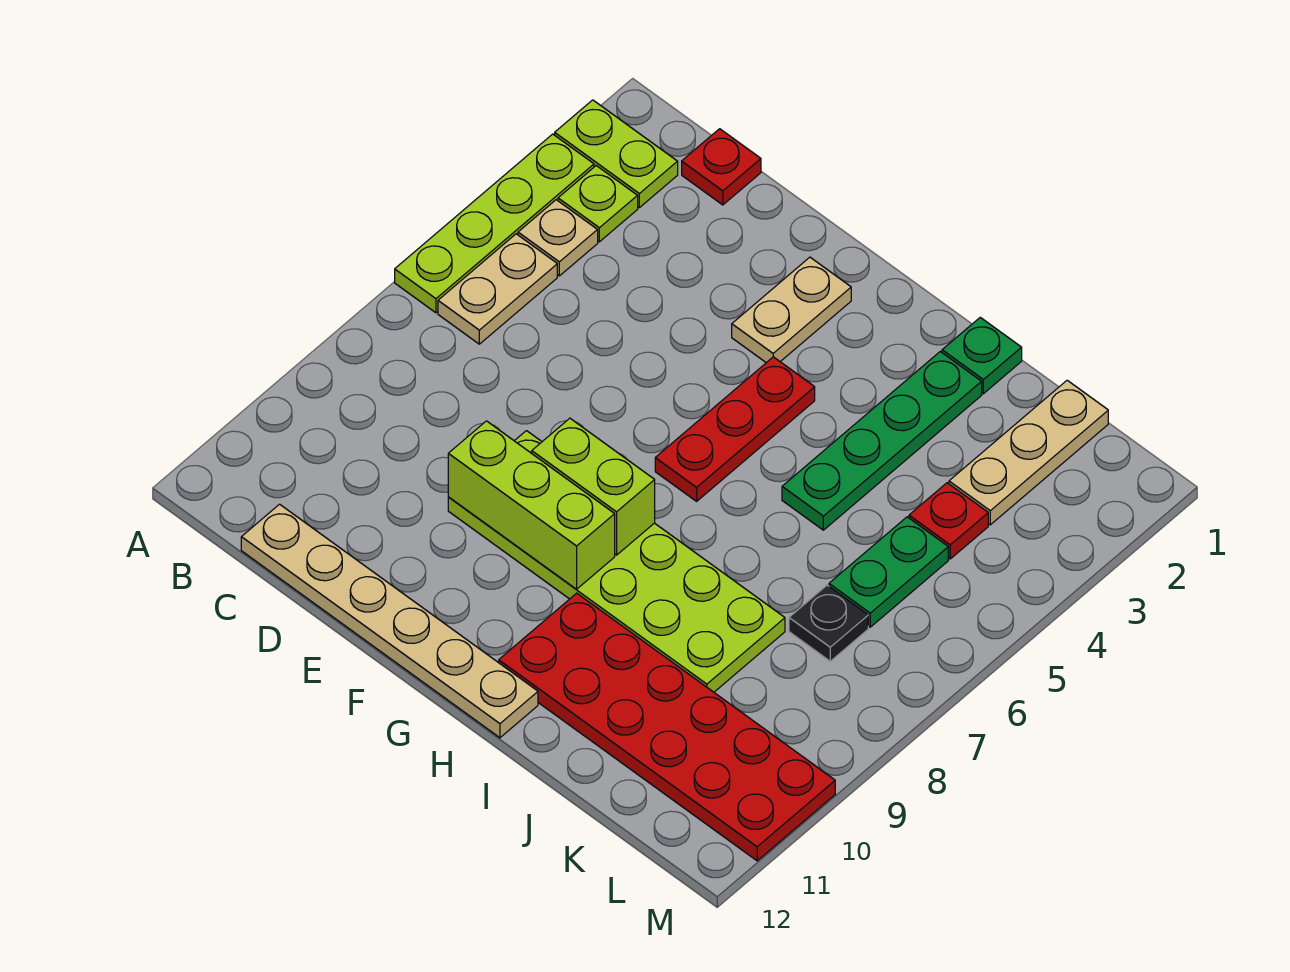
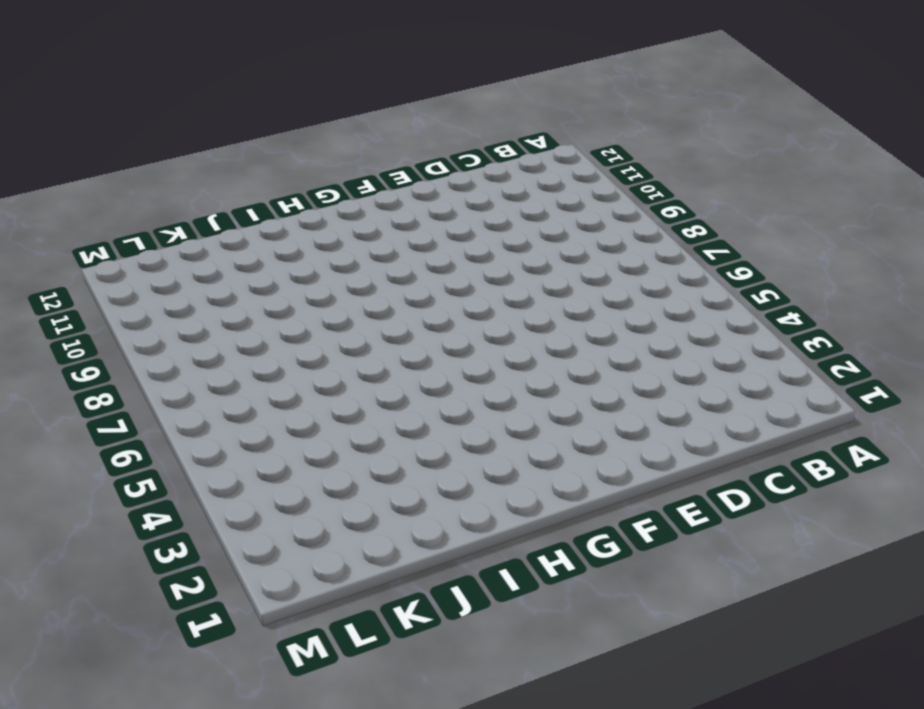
none -> lime plate A2:B2 level 1
none -> lime plate A3:A6 level 1
none -> lime plate B3 level 1

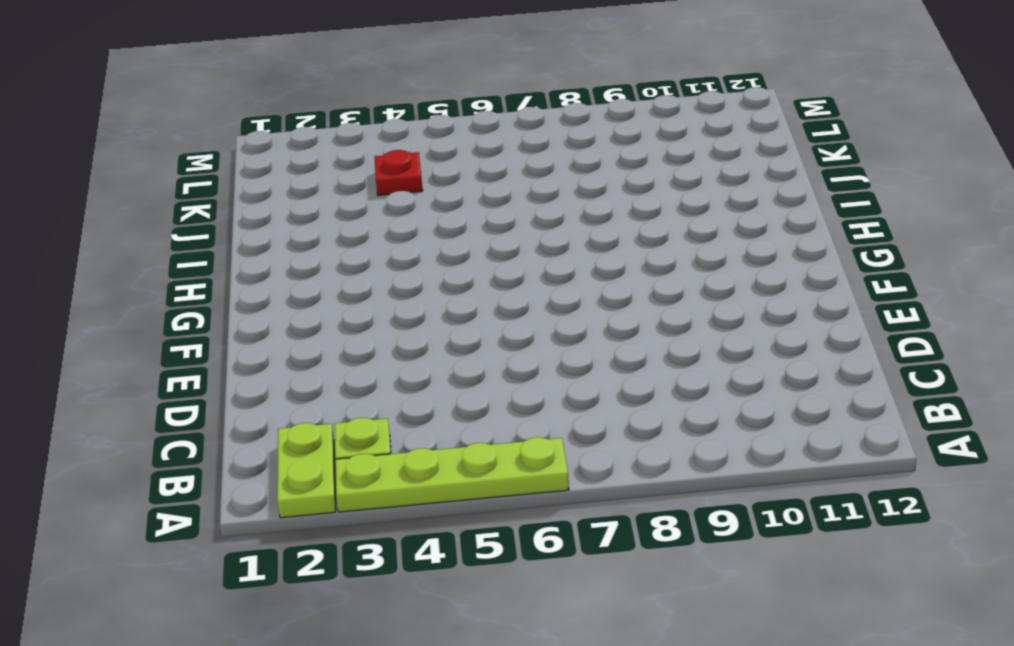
none -> tan plate B4 level 1
none -> tan plate B5:B6 level 1
none -> red plate C1 level 1

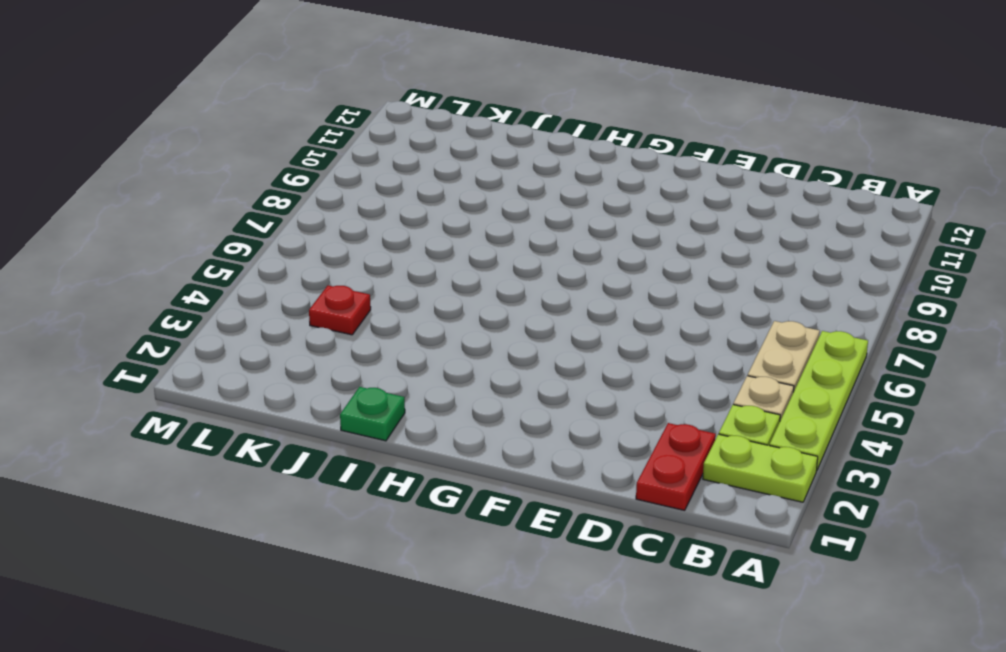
red plate C1:C2 level 1 -> red plate C1 level 1
none -> tan plate C12:H12 level 1
none -> lime plate E8:J9 level 1
none -> tan plate F2:F3 level 1

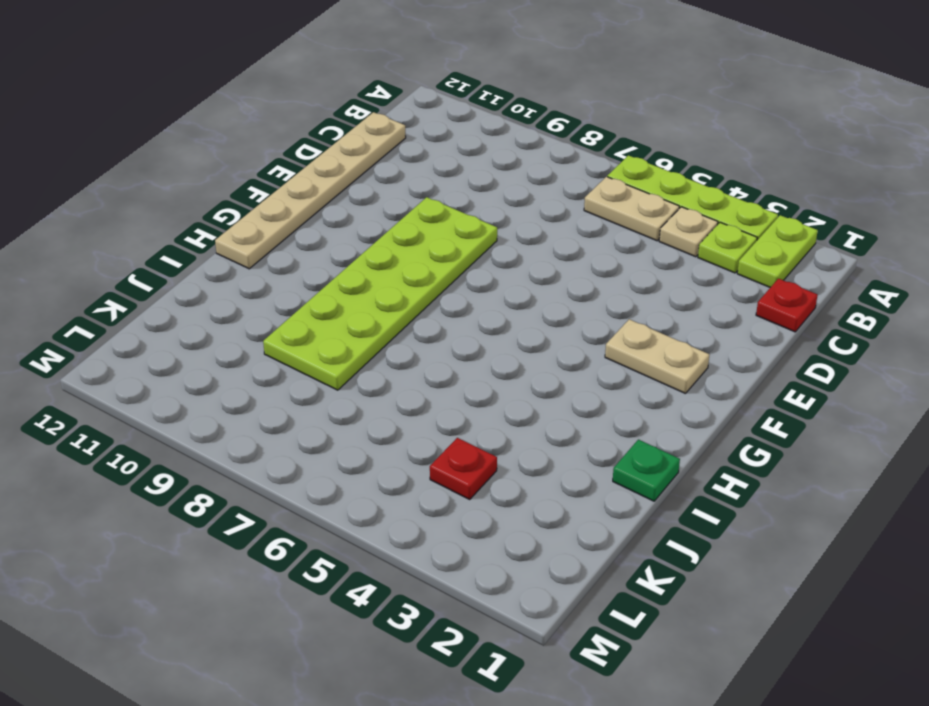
none -> red plate G4:G6 level 1
none -> red plate H10:M11 level 1
none -> green plate I2:I5 level 1

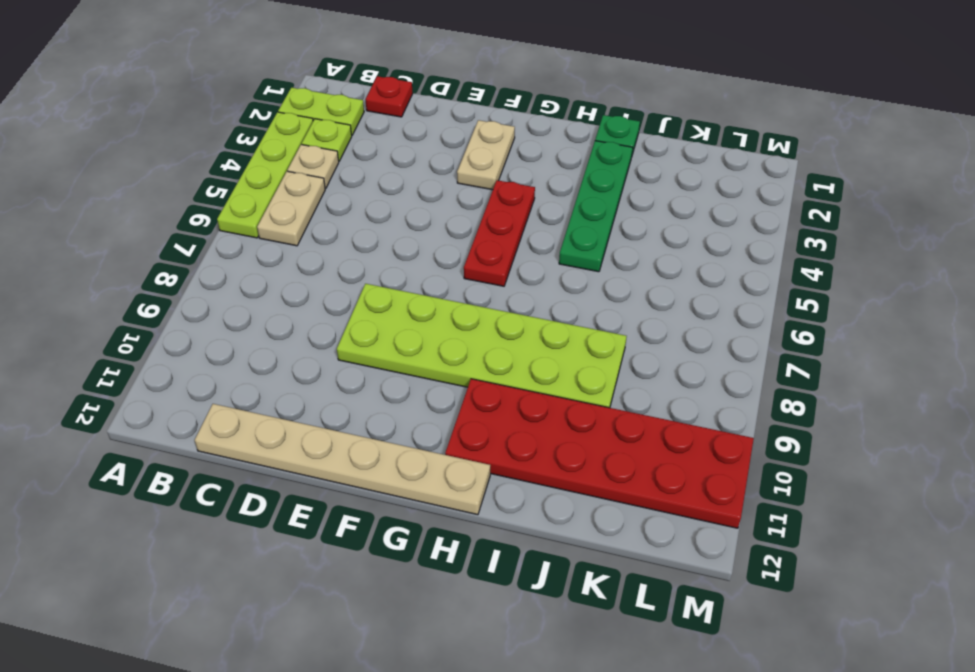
none -> tan plate K1:K3 level 1
none -> red plate K4 level 1
none -> green plate K5:K6 level 1

